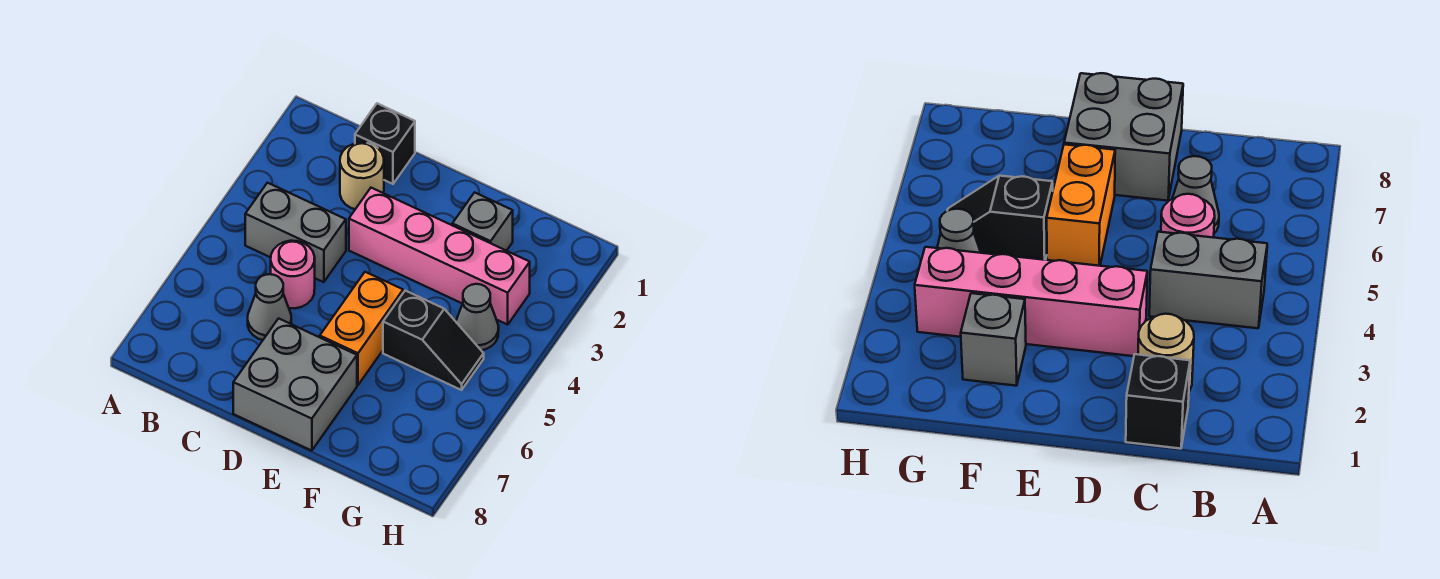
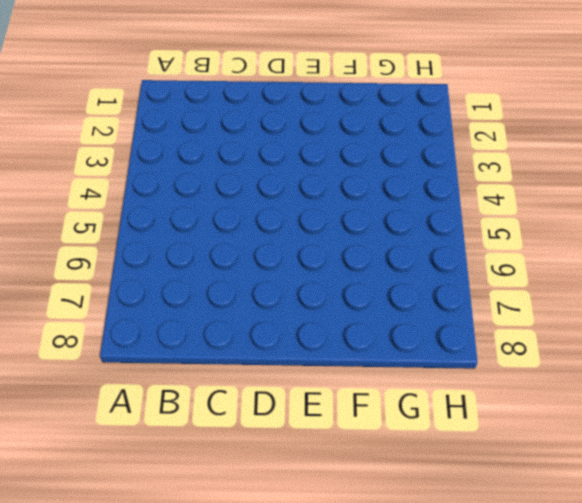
none -> grey brick B4:C4 level 1
none -> black brick C1 level 1

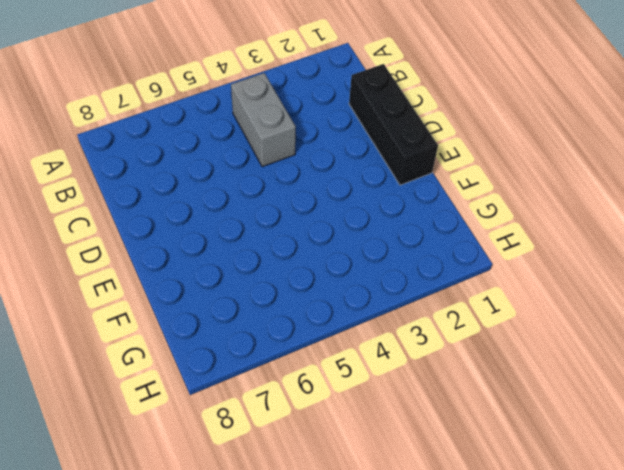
black brick C1:E1 level 1 -> black brick C1 level 1
none -> tan round brick C2 level 1
none -> pink round brick C5 level 1

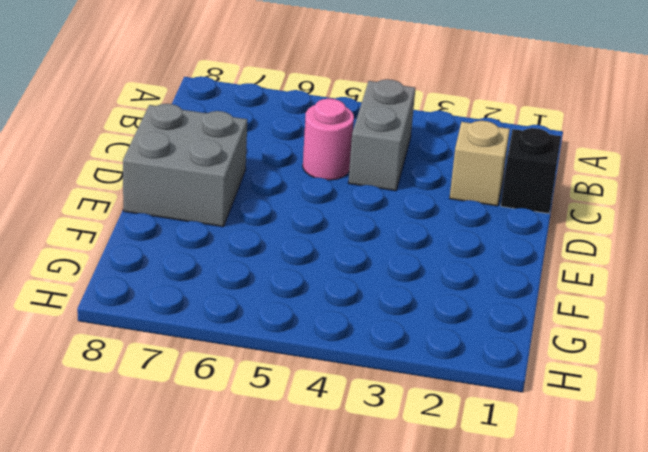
tan brick C2 level 1 -> tan round brick C2 level 1
none -> grey cone C6 level 1
none -> pink brick D3:G3 level 1

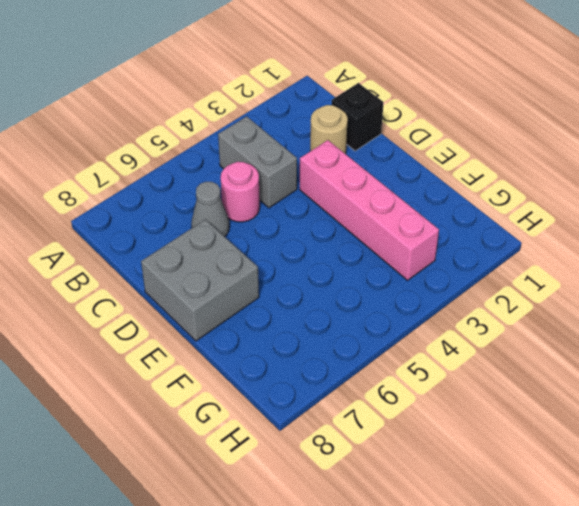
none -> orange brick E5:E6 level 1
none -> grey brick F2 level 1

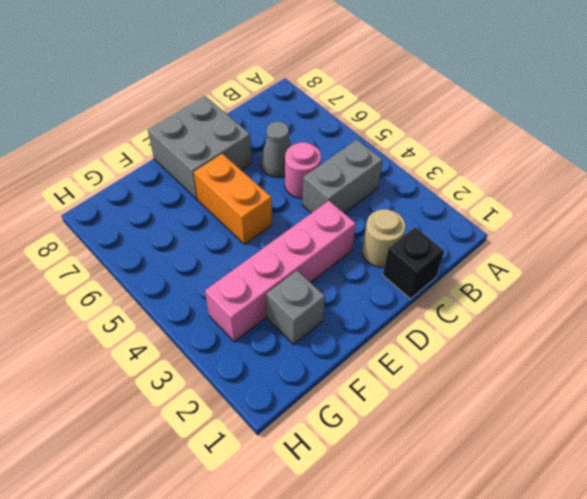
none -> black slope F5:G5 level 1 top F
none -> grey cone G4 level 1

